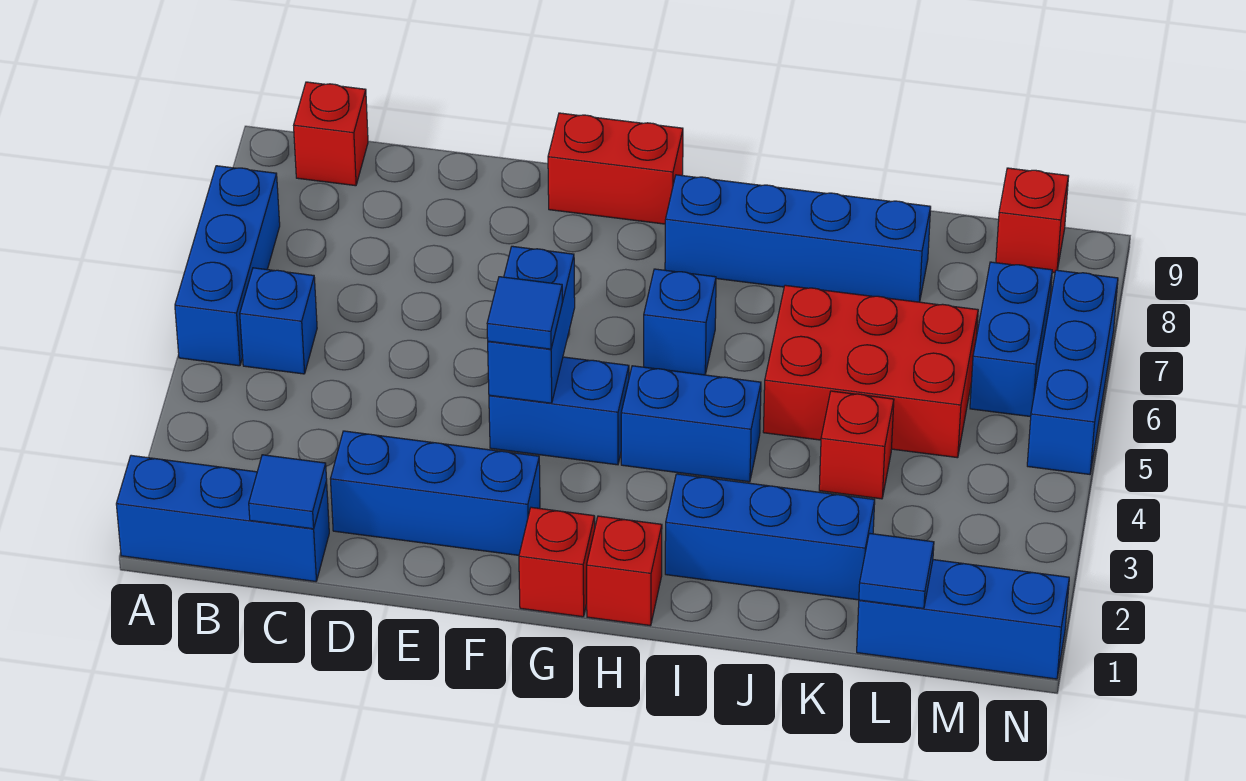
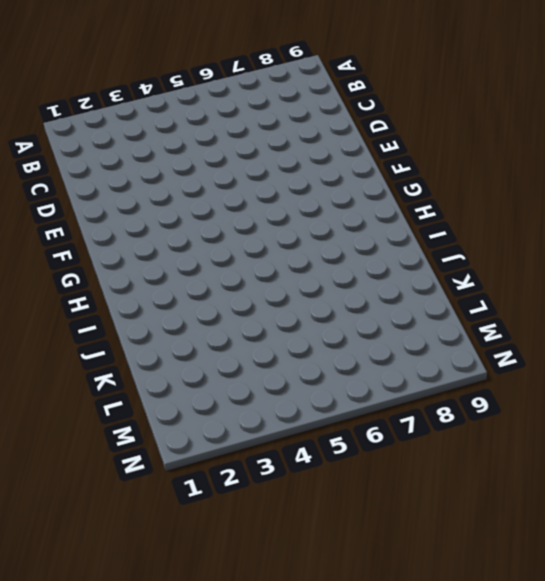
none -> blue brick A1:C1 level 1
none -> blue brick A5:A7 level 1
none -> blue brick B5 level 1

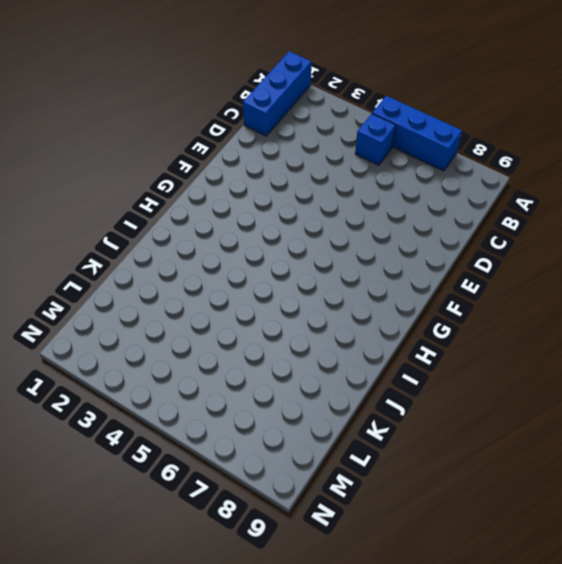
none -> red brick B9 level 1
none -> blue brick D2:F2 level 1
none -> blue brick F4:G4 level 1

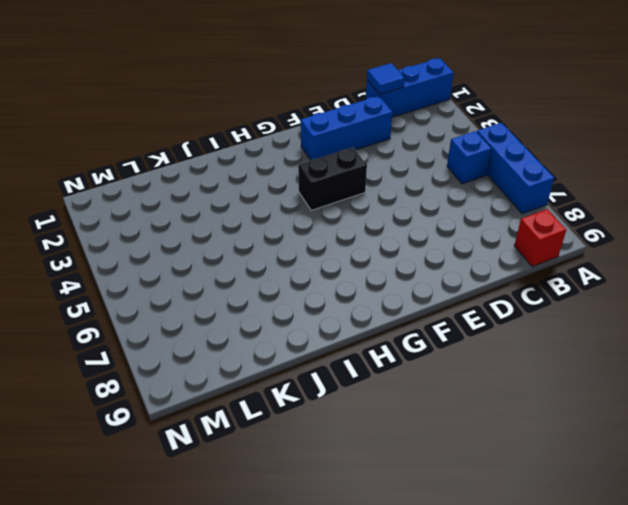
black brick F4:G4 level 1 -> blue brick F4:G4 level 1
none -> red brick F9:G9 level 1
none -> red brick G1 level 1
none -> red brick H1 level 1

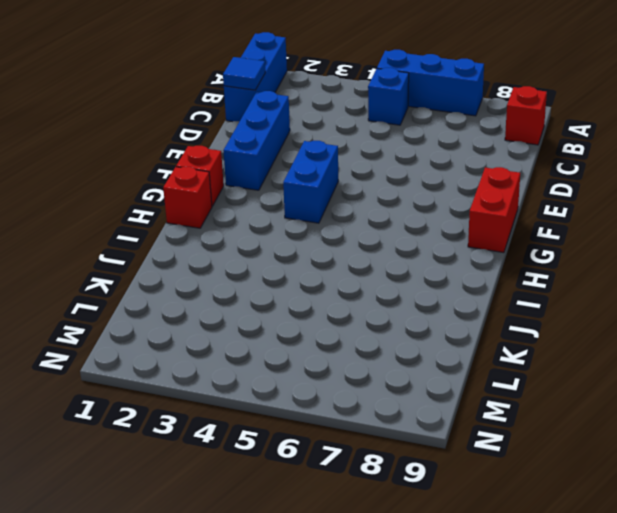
none -> blue brick H4:I4 level 1
none -> blue brick H6 level 1
none -> blue brick H8:K8 level 1

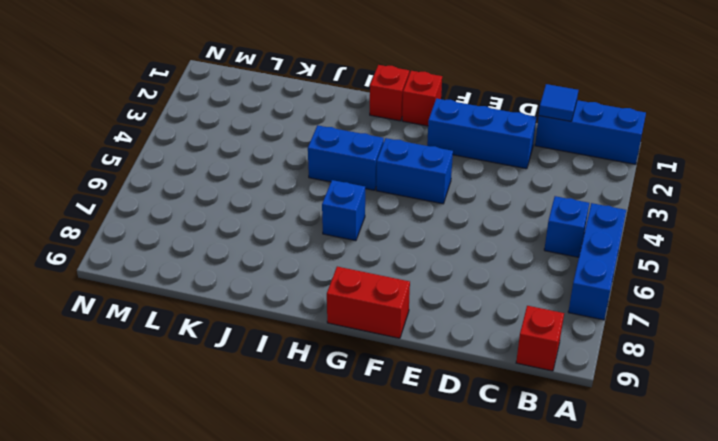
none -> blue brick H8:K8 level 1
none -> blue brick I2:K2 level 1
none -> red brick J5:L6 level 1

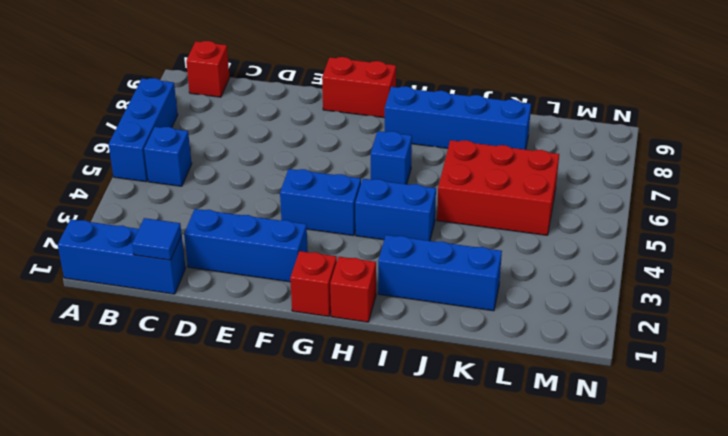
none -> red brick K4 level 1
none -> blue brick L1:N1 level 1
none -> blue brick M6:M7 level 1

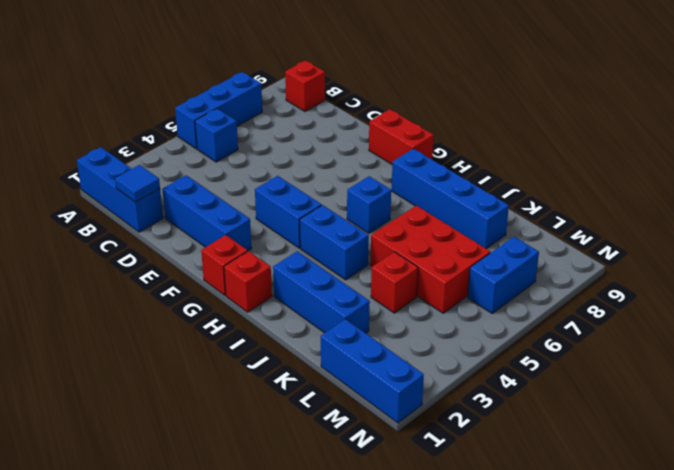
none -> red brick M9 level 1
none -> blue brick N5:N7 level 1
none -> blue brick F4:F5 level 2

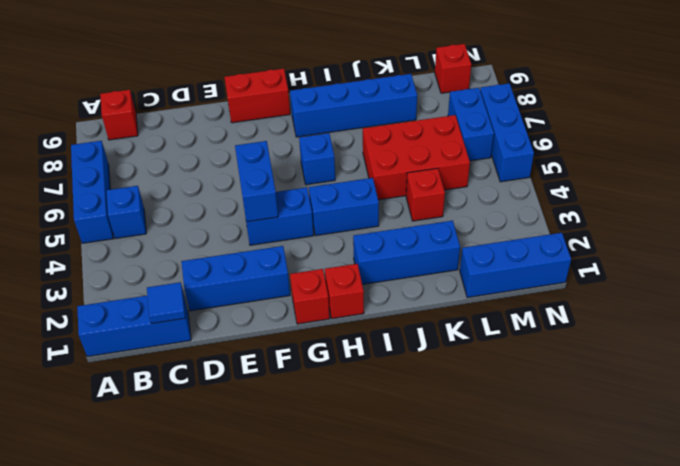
none -> blue tile L1 level 2
none -> blue tile F4 level 3

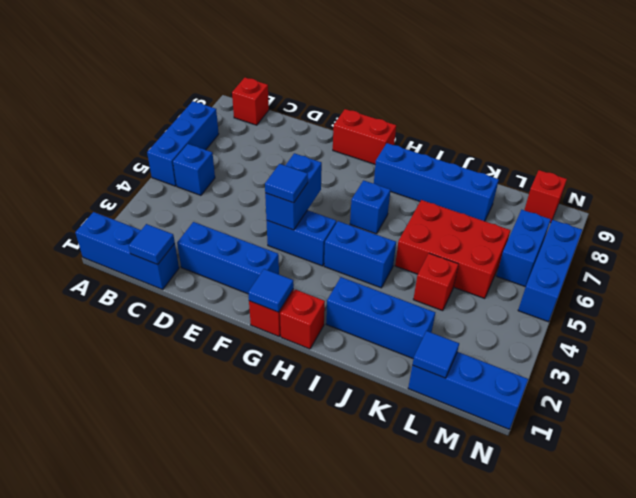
blue tile G1 level 2 -> none

